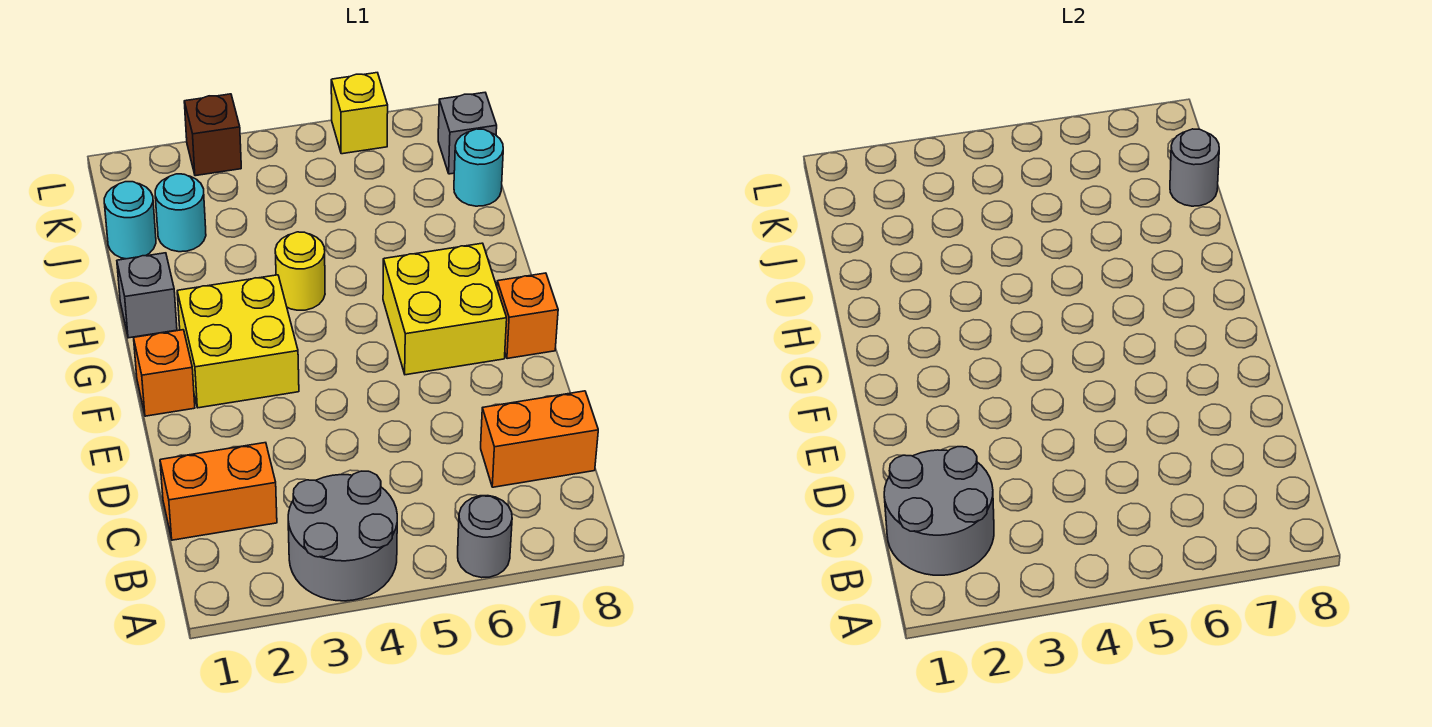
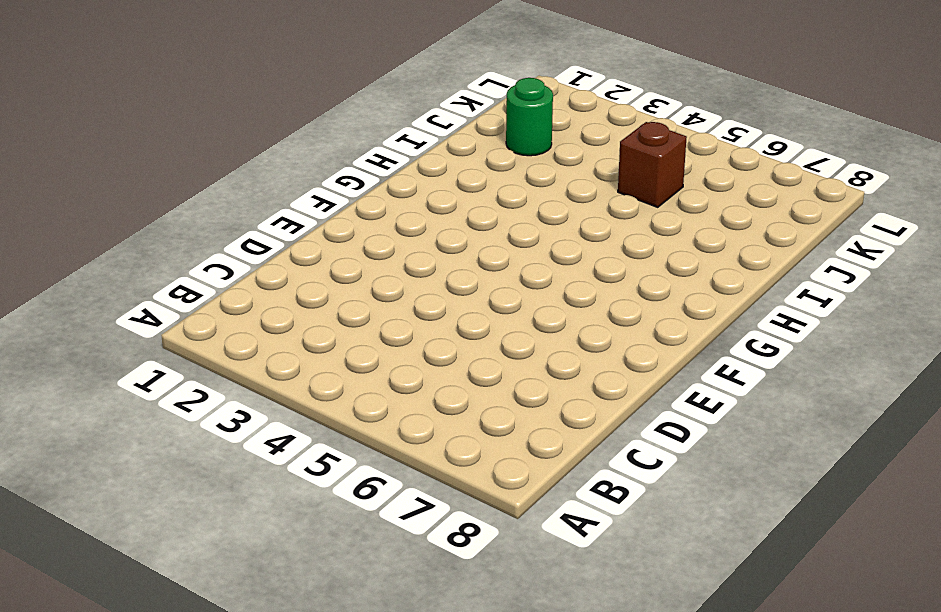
green round brick J2 level 1 -> cyan round brick J2 level 1
brown brick J5 level 1 -> brown brick L3 level 1
none -> grey round brick A3:B4 level 1
none -> grey round brick A6 level 1
none -> orange brick C1:C2 level 1

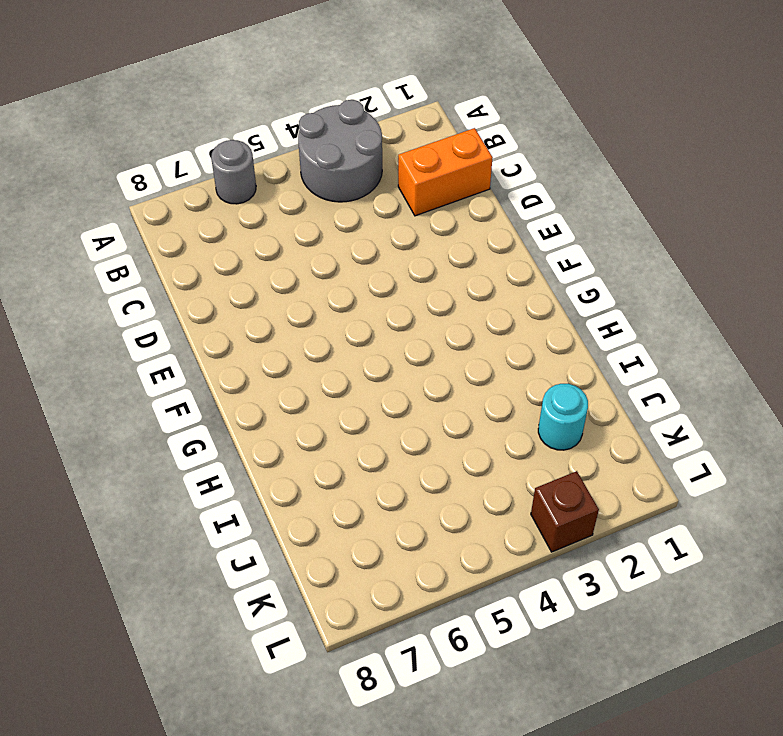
none -> orange brick C7:C8 level 1
none -> orange brick F1 level 1
none -> yellow brick F2:G3 level 1

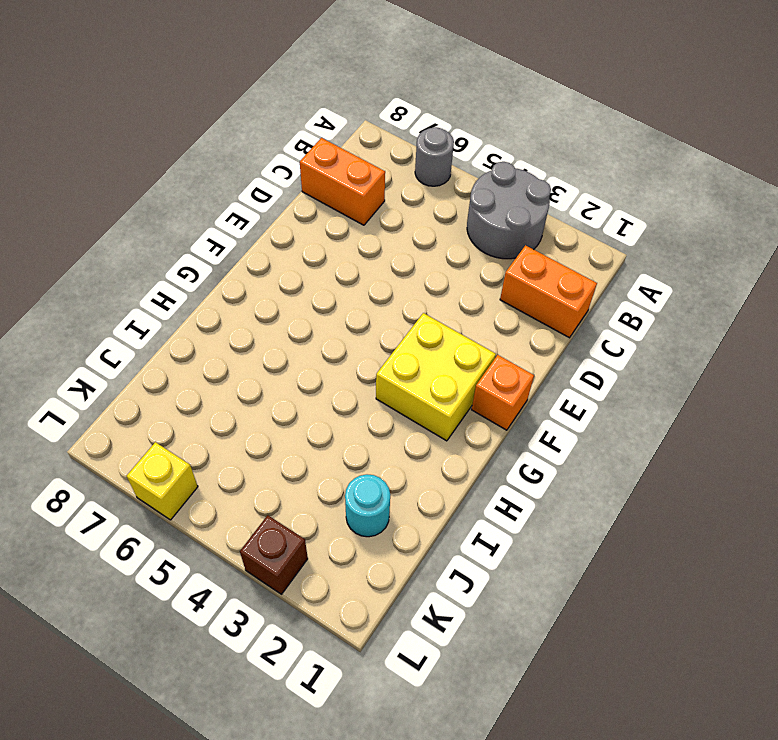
none -> yellow brick F6:G7 level 1
none -> orange brick F8 level 1
none -> grey brick H1 level 1

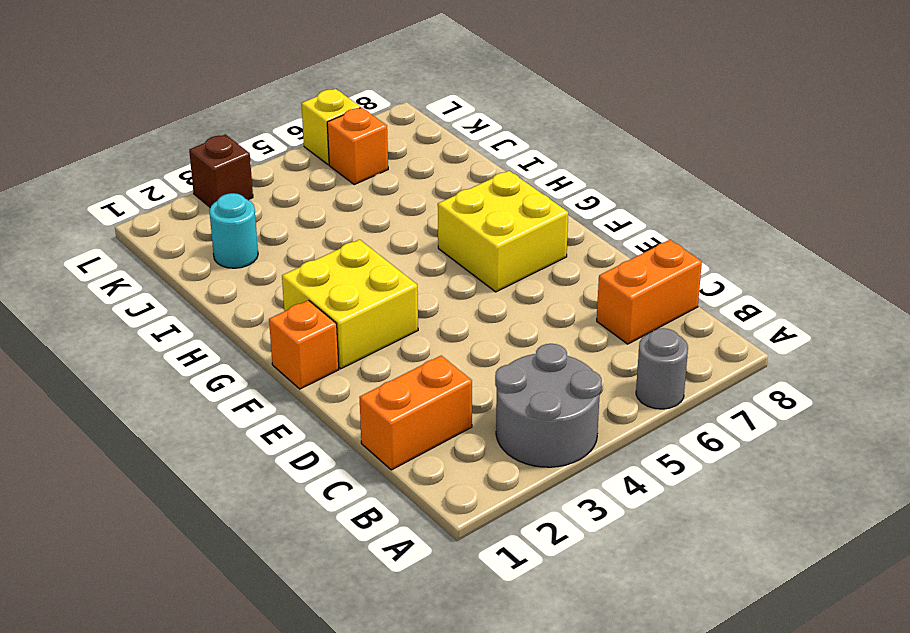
orange brick K6 level 1 -> orange brick F8 level 1
none -> grey brick H1 level 1
none -> yellow round brick H4 level 1
none -> cyan round brick J1 level 1

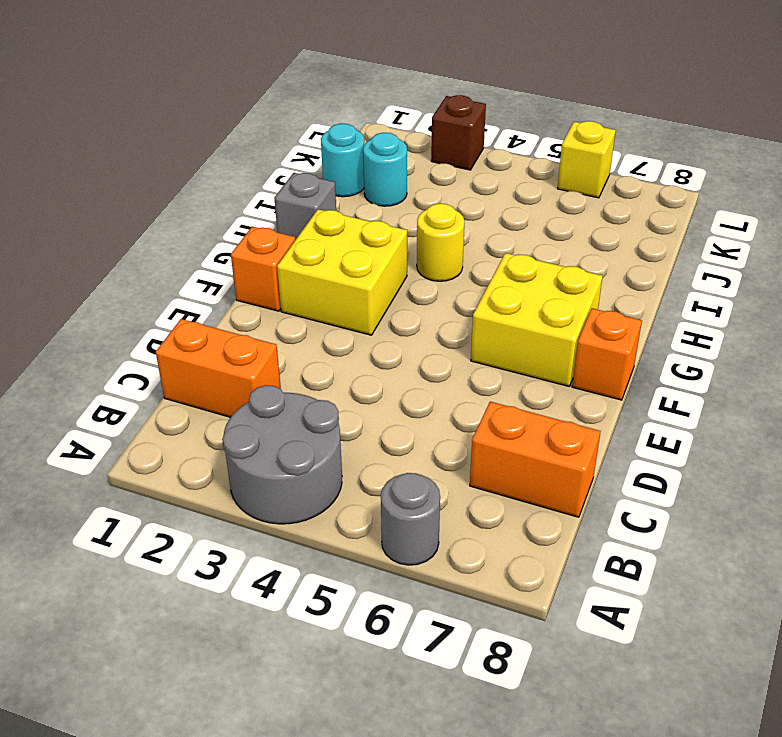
none -> cyan round brick J8 level 1
none -> grey brick K8 level 1
none -> grey round brick B1:C2 level 2

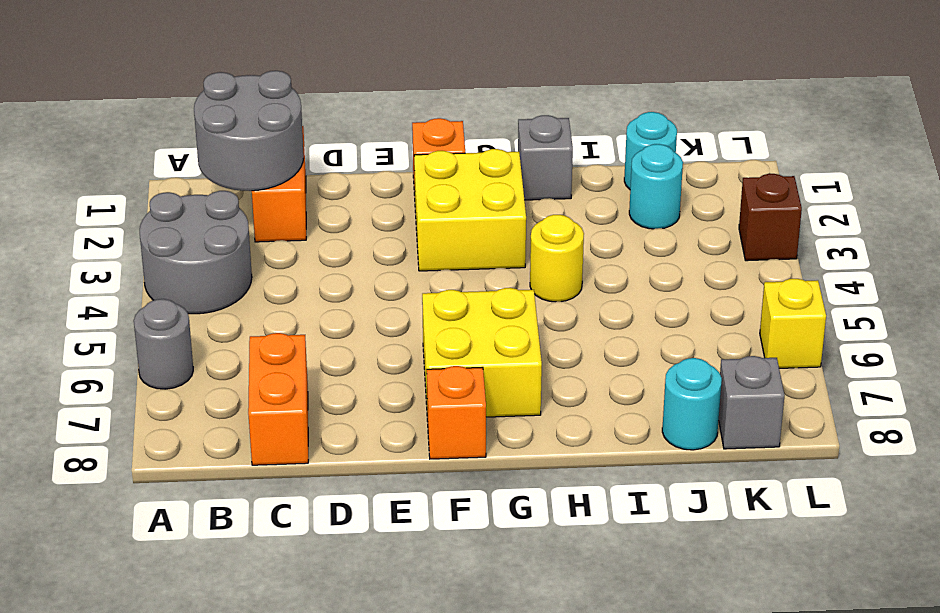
none -> grey round brick J8 level 2

